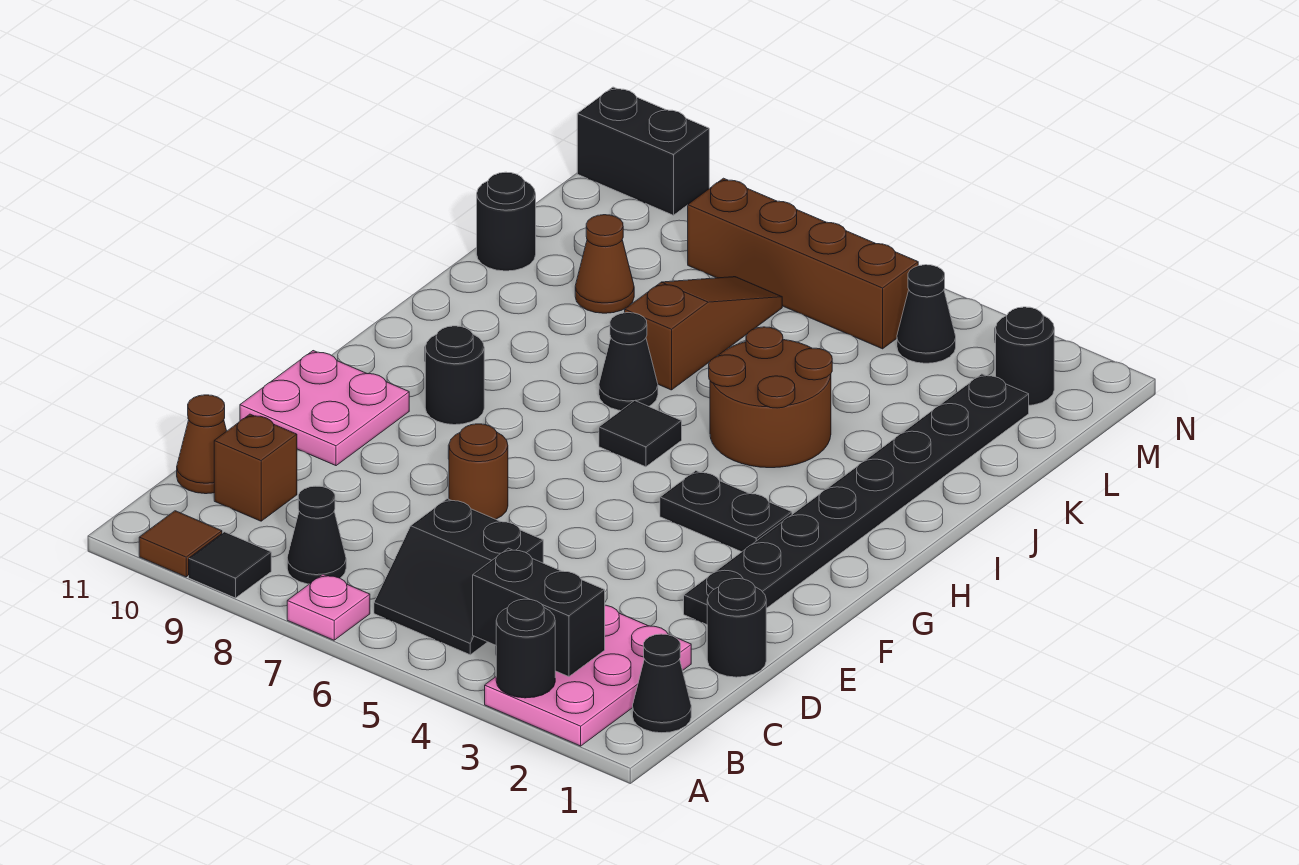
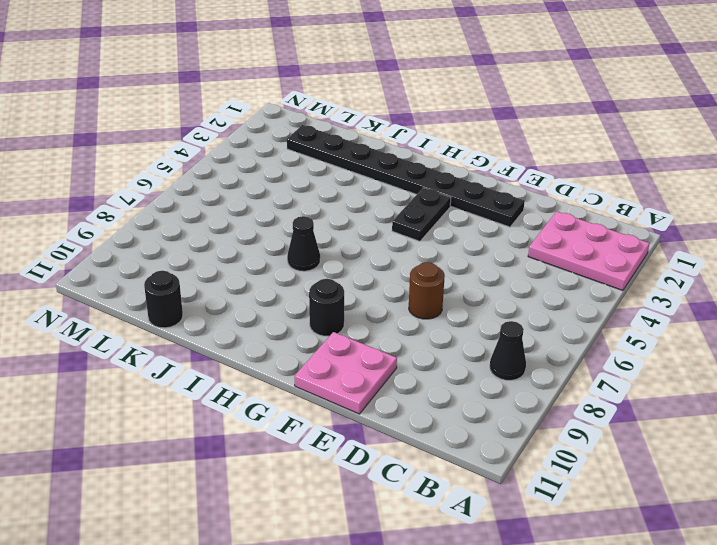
none -> pink plate A7 level 1
none -> black tile A9 level 1
none -> brown tile A10 level 1

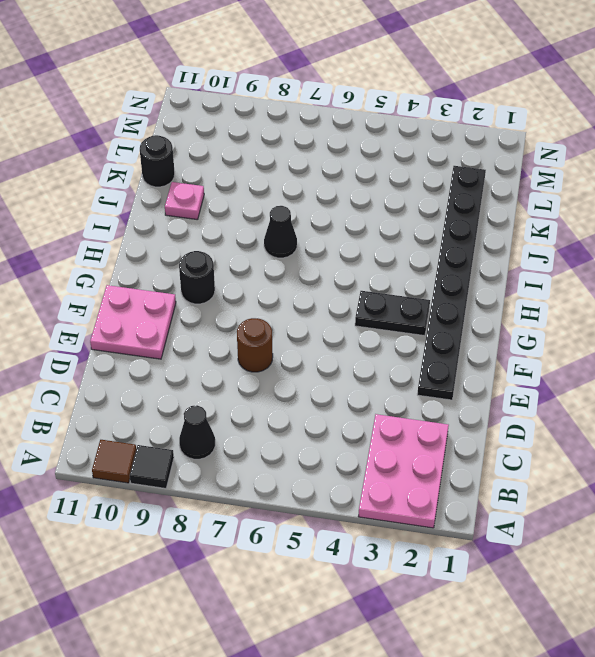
pink plate J10 level 1 -> pink plate A7 level 1
none -> black cone B1 level 1
none -> black slope B5:C6 level 1 top C
none -> brown brick C10 level 1

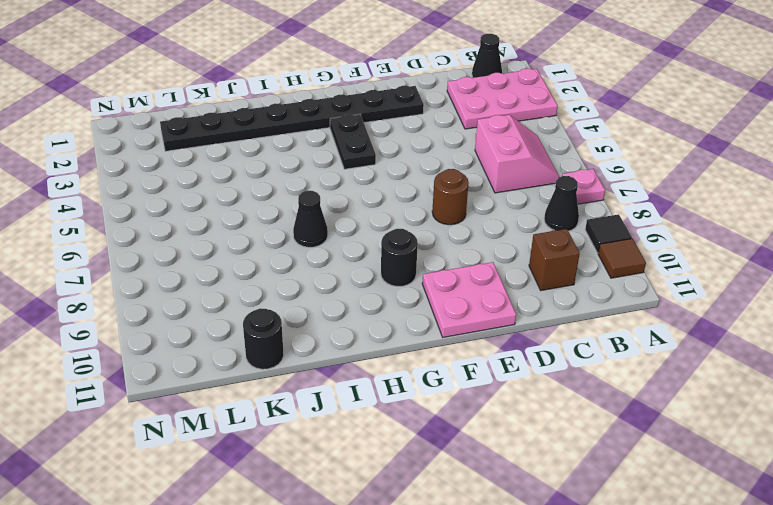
pink slope B5:C6 level 1 top C -> black slope B5:C6 level 1 top C
none -> brown cone C11 level 1
none -> black round brick D1 level 1
none -> black tile H6 level 1

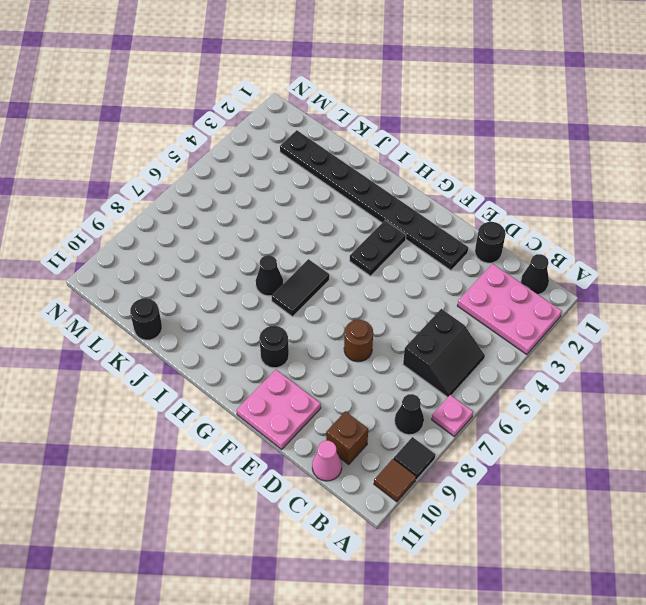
pink cone C11 level 1 -> brown cone C11 level 1
black tile H6:H7 level 1 -> black tile H6 level 1
none -> brown round brick I4:J5 level 1
none -> brown slope J7:L7 level 1 top J
none -> brown cone K9 level 1

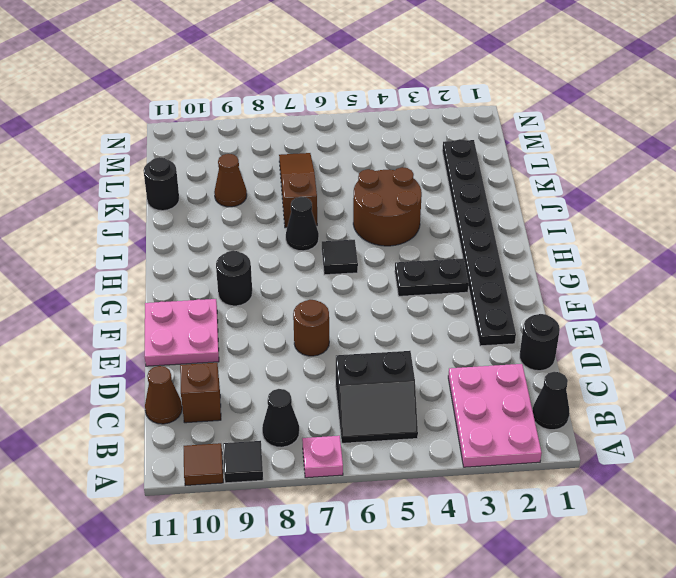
none -> black round brick M2 level 1
none -> black cone M4 level 1
none -> brown brick M5:M8 level 1

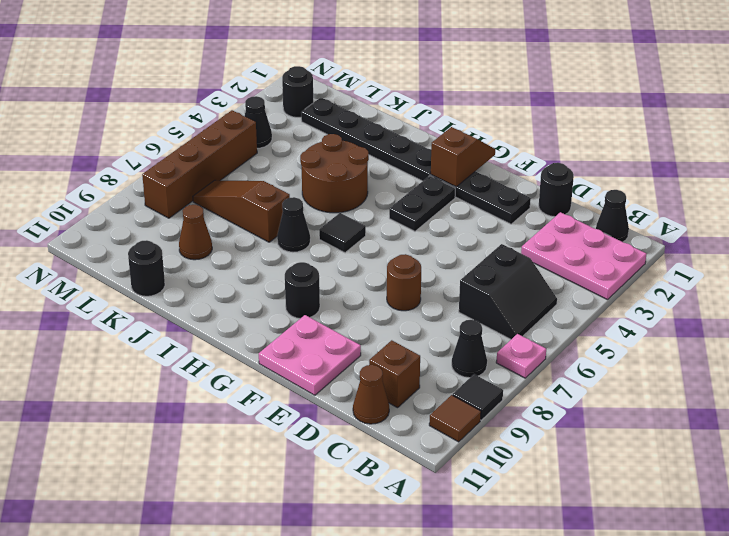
brown slope G1:G2 level 2 top 2 -> none
none -> black brick N10:N11 level 1
none -> black round brick A3 level 2
none -> black brick B3:B4 level 2

